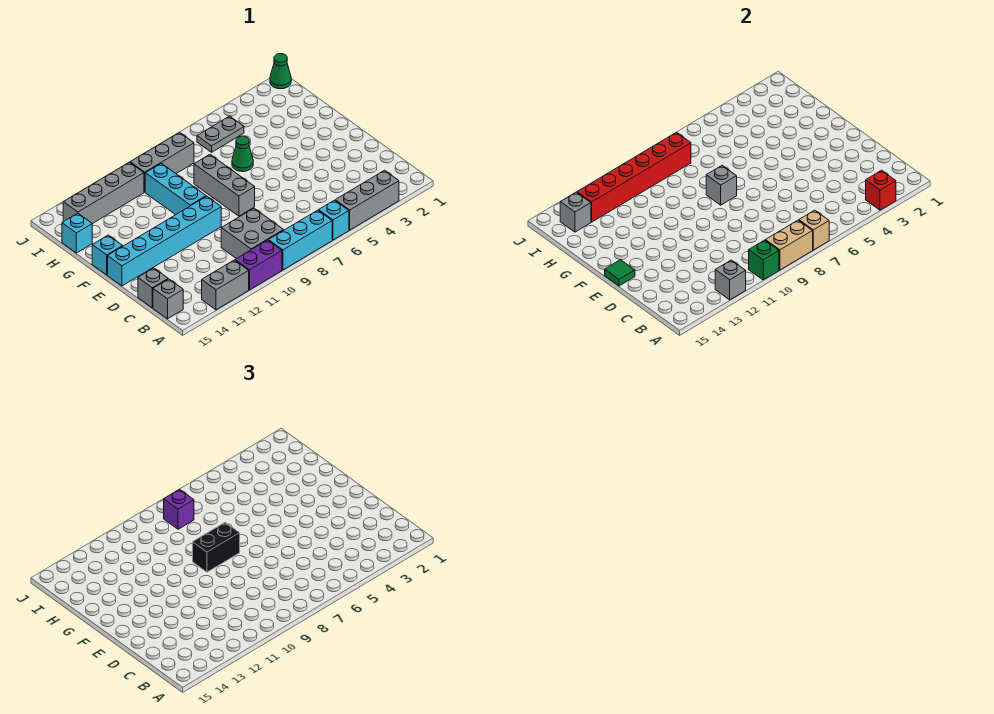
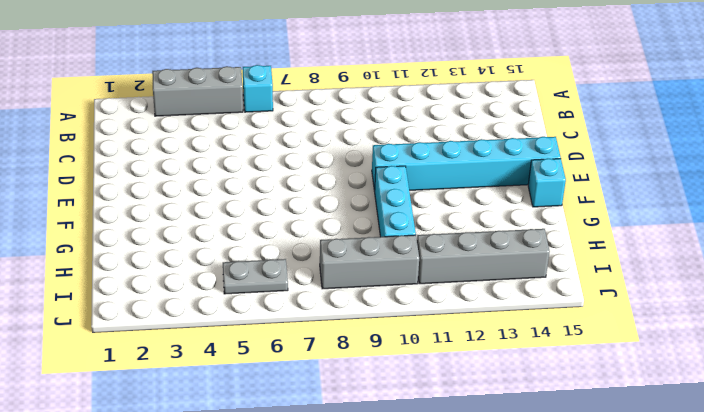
none -> cyan brick A7:A9 level 1
none -> purple brick A10:A11 level 1
none -> grey brick A12:A13 level 1

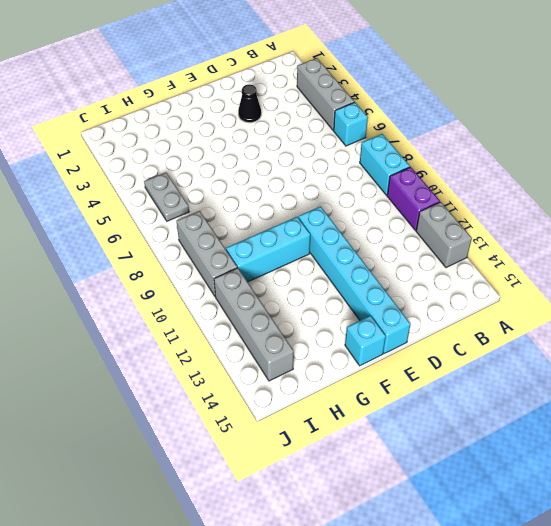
cyan brick A8:A9 level 1 -> cyan brick A7:A9 level 1
black cone D3 level 1 -> none
none -> grey brick B9:C10 level 1
none -> grey brick B15 level 1
none -> grey brick C15 level 1

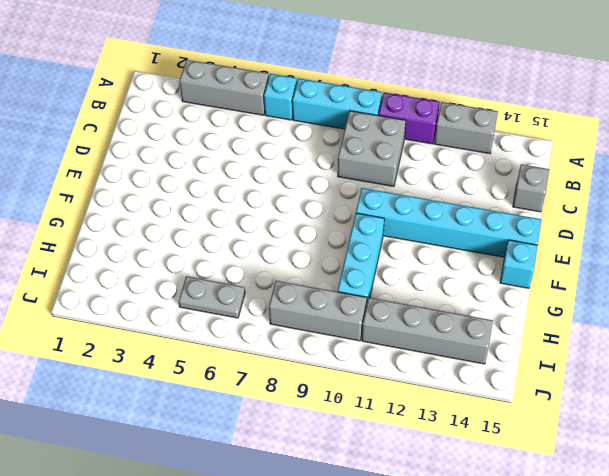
none -> grey brick B15 level 1
none -> grey brick E8:G8 level 1
none -> green cone G6 level 1

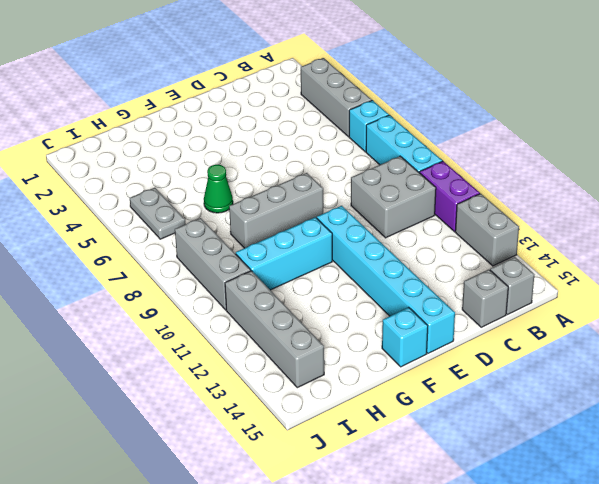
none -> cyan brick H15 level 1
none -> green cone J1 level 1
none -> red brick A3 level 2

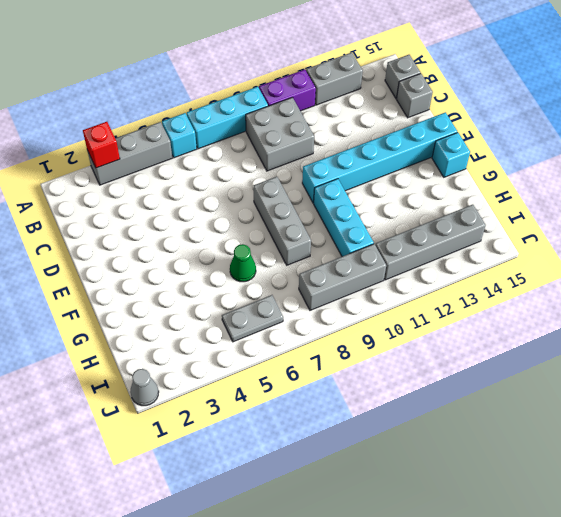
grey cone J1 level 1 -> green cone J1 level 1
none -> cyan brick H15 level 1
none -> tan brick A7 level 2
none -> tan brick A8:A9 level 2

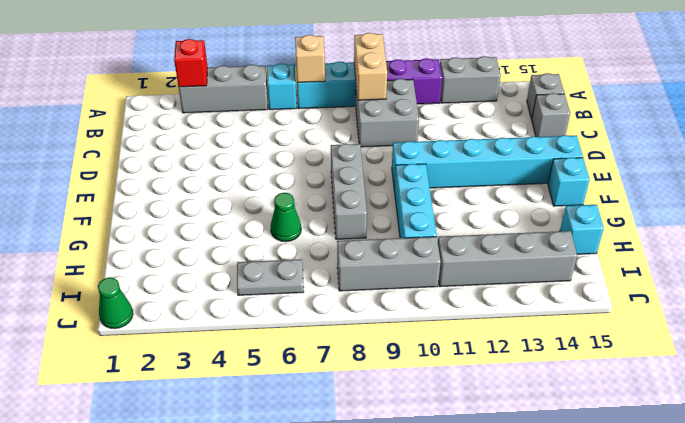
tan brick A9:B9 level 2 -> tan brick A8:A9 level 2
none -> green brick A10 level 2
none -> grey brick A12 level 2
none -> green tile E15 level 2

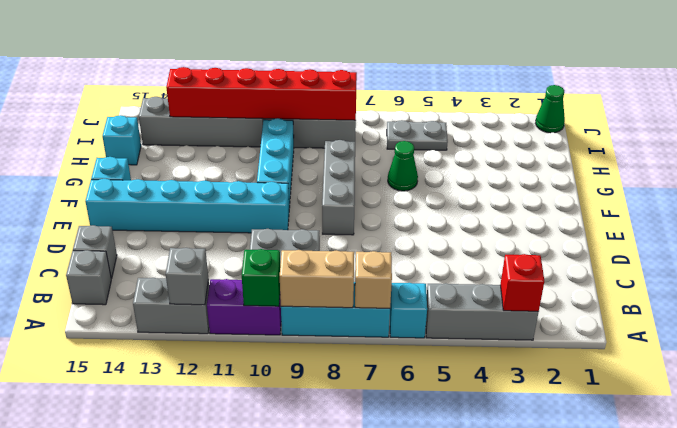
none -> green tile E15 level 2
none -> grey brick F8 level 2
none -> grey brick I14 level 2

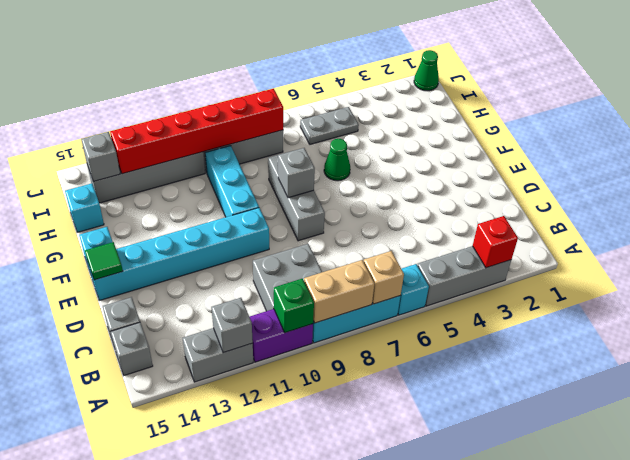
none -> black brick F8:F9 level 3
none -> purple brick I8 level 3

